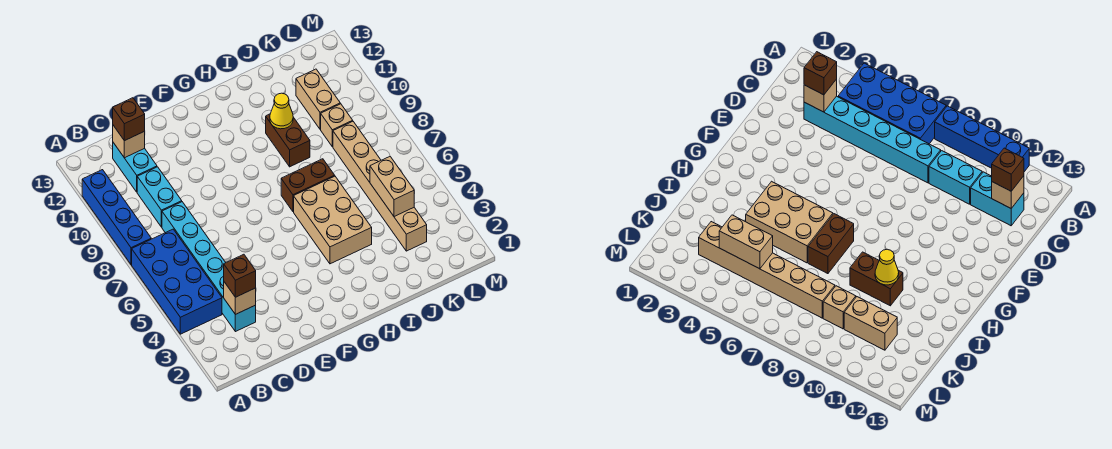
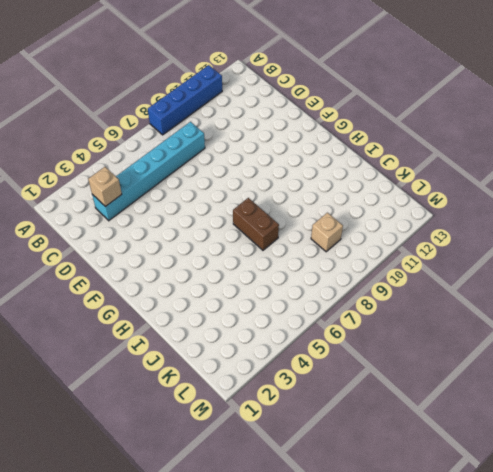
none -> blue brick A4:B7 level 1
none -> cyan brick C9:C10 level 1
none -> cyan brick C11:C12 level 1

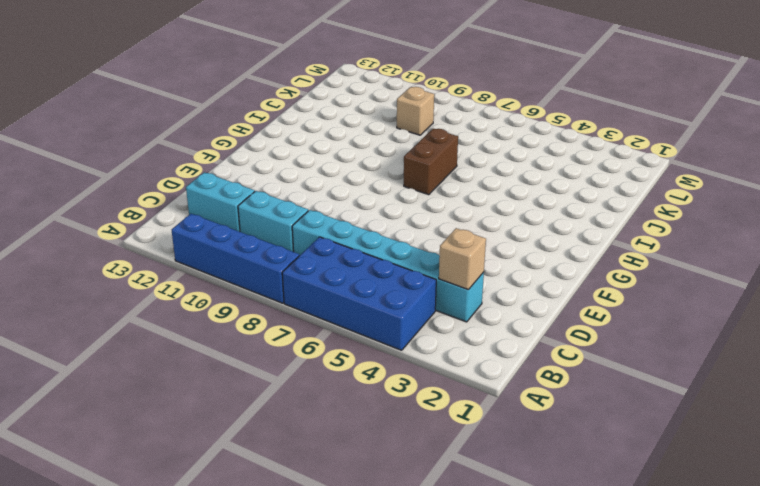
none -> tan brick H4:I6 level 1
none -> brown brick I9:I10 level 1
none -> tan brick K3:K8 level 1

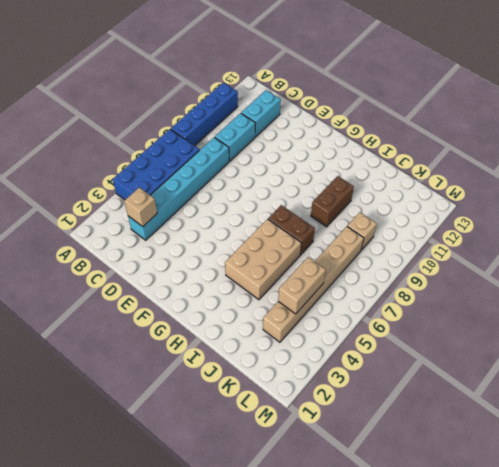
none -> tan brick K10:K11 level 1
none -> tan brick C12 level 2
none -> yellow cone I10 level 2

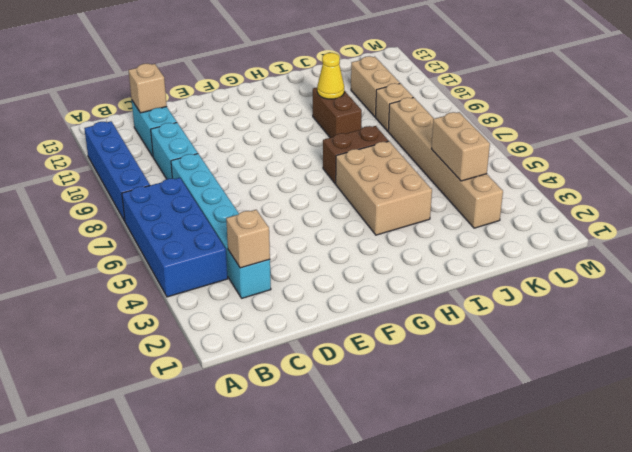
none -> brown brick C3 level 3
none -> brown brick C12 level 3

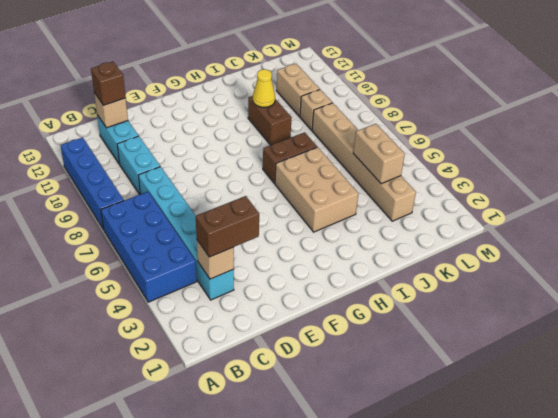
brown brick C3:D3 level 3 -> brown brick C3 level 3

